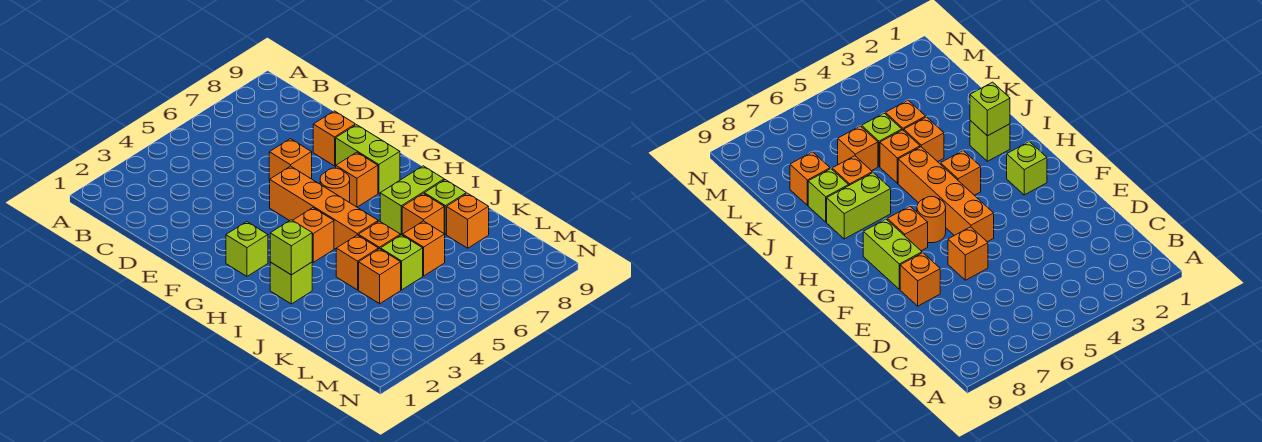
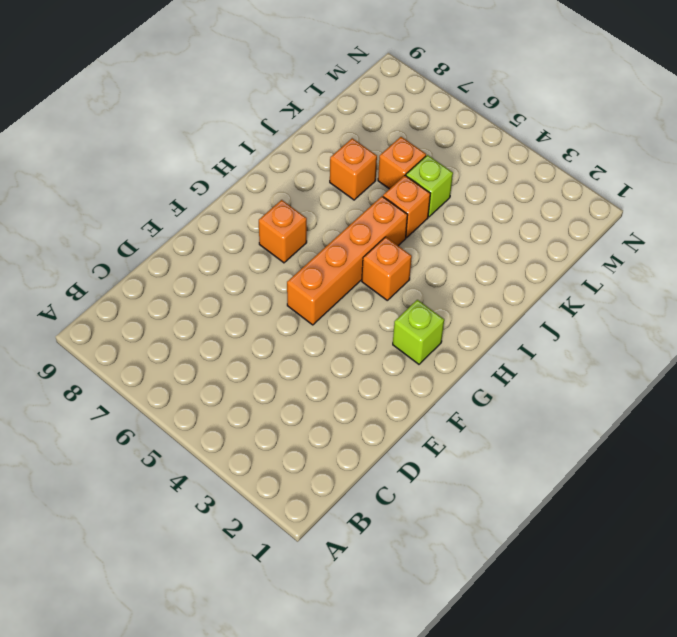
none -> orange brick E6 level 1
none -> orange brick E8 level 1
none -> lime brick F8:G8 level 1

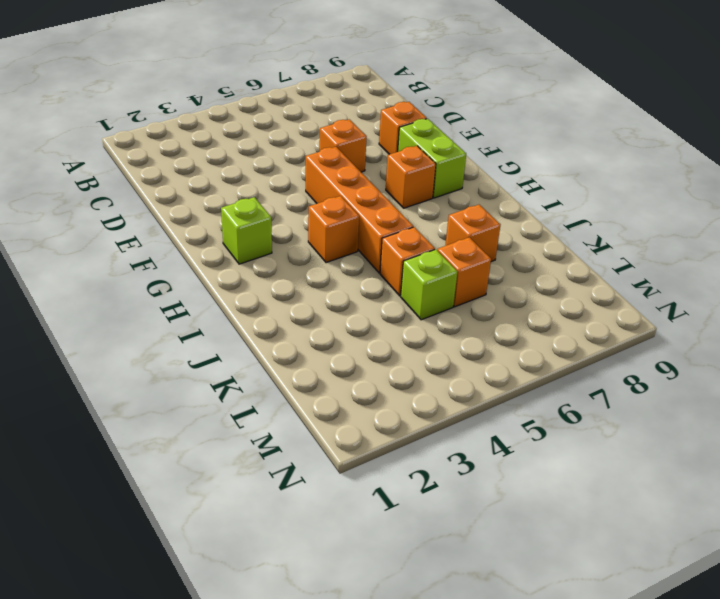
none -> orange round brick G6 level 1
none -> lime brick I2 level 1
none -> lime brick I7:I8 level 1

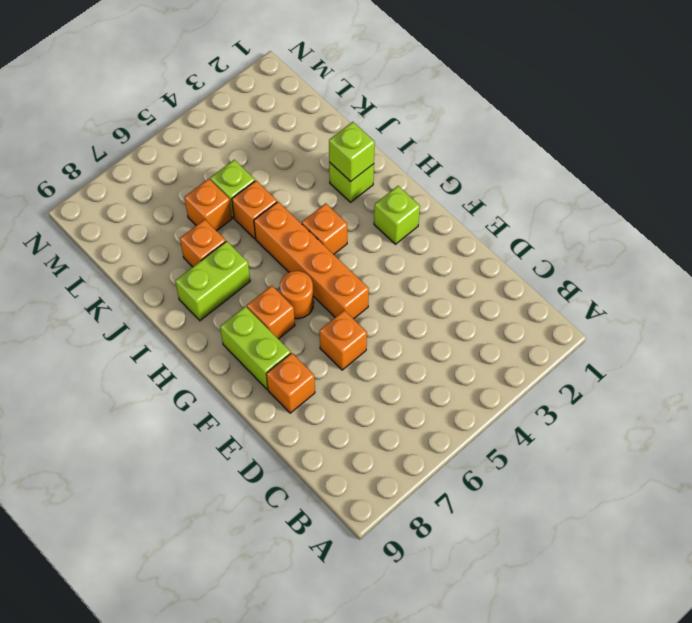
none -> orange brick J4 level 1
none -> lime brick J8 level 1
none -> orange brick K4 level 1

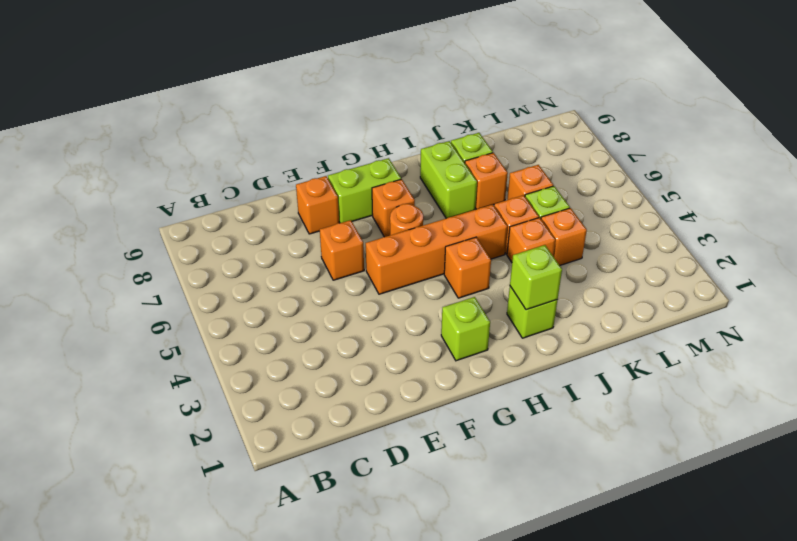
none -> orange brick K8 level 1

